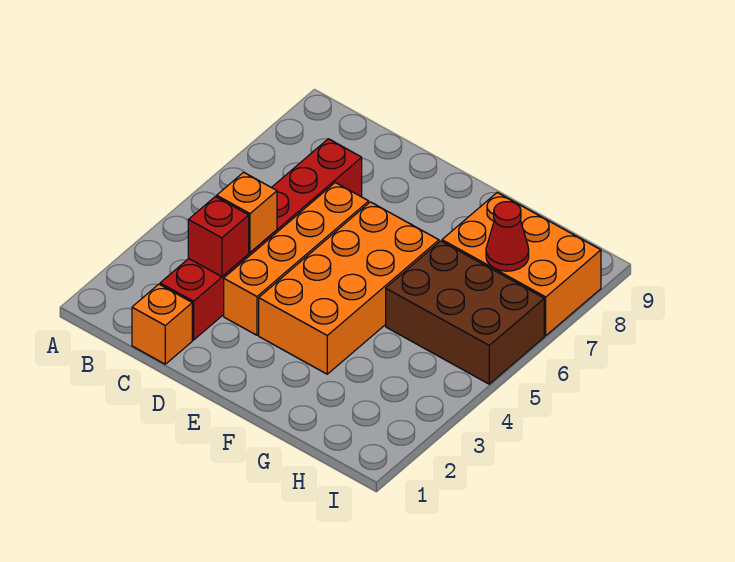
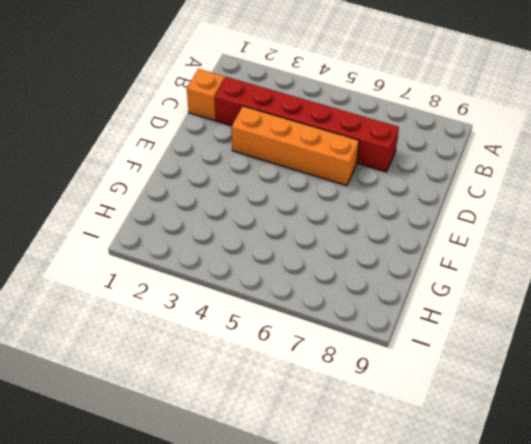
none -> orange brick E3:F6 level 1
none -> brown brick G5:I6 level 1

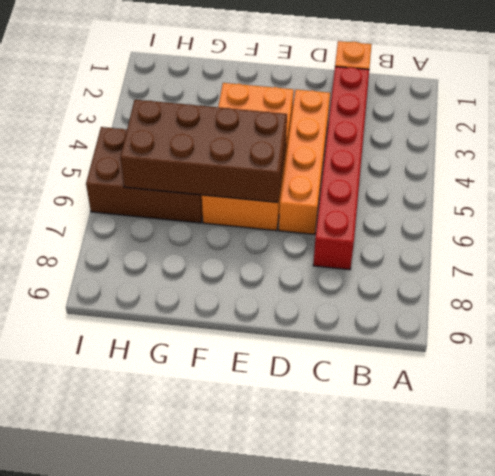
brown brick E5:H6 level 2 -> none
none -> orange brick G7:I8 level 1
none -> red brick C3 level 2

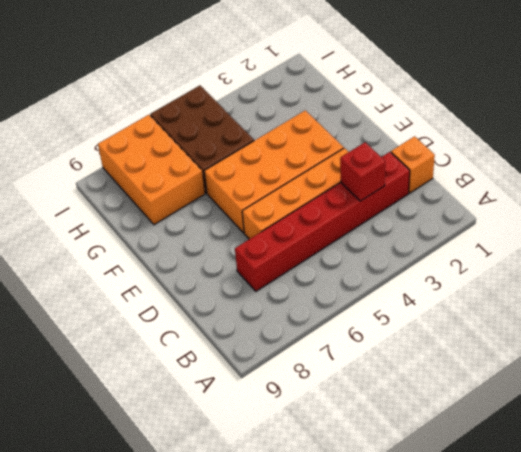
none -> orange brick C4 level 2
none -> red cone H7 level 2

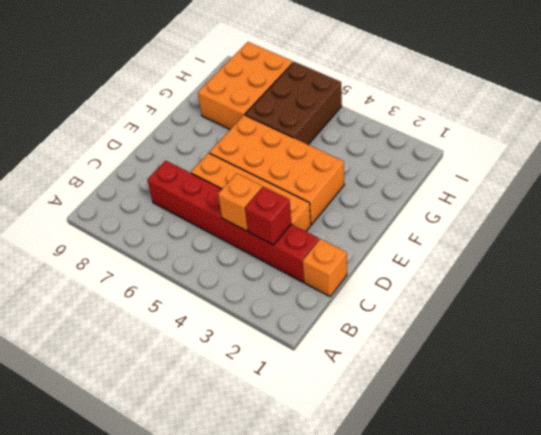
none -> red cone H7 level 2

